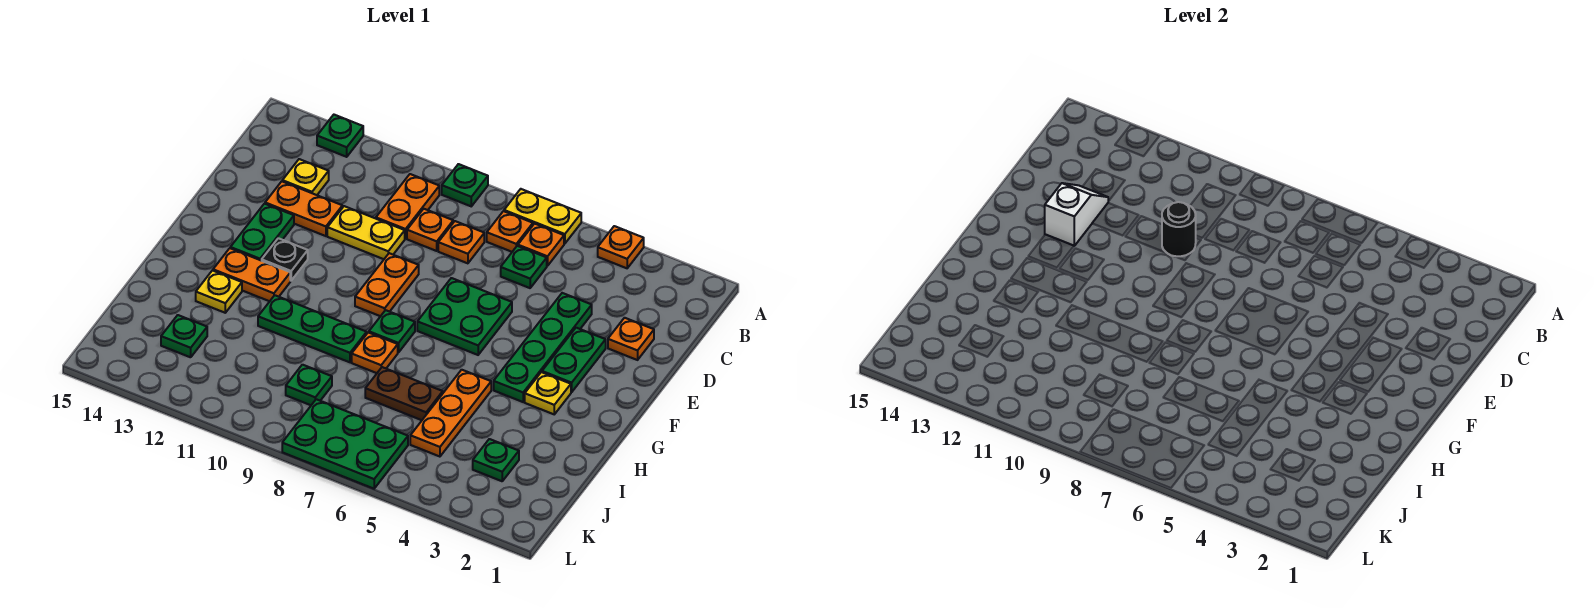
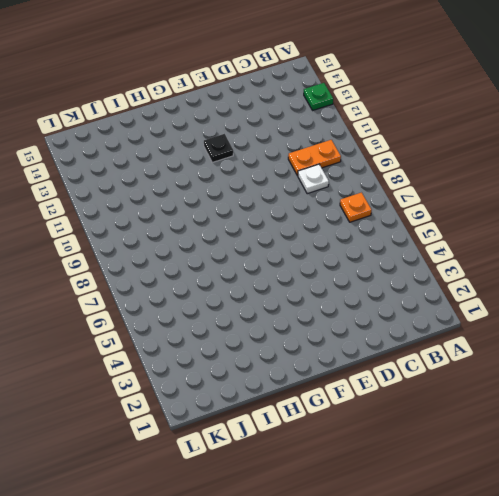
white plate C9 level 1 -> orange plate C9 level 1
none -> orange plate A4 level 1
none -> yellow plate A6:A7 level 1
none -> green plate A9 level 1
none -> orange plate B6 level 1

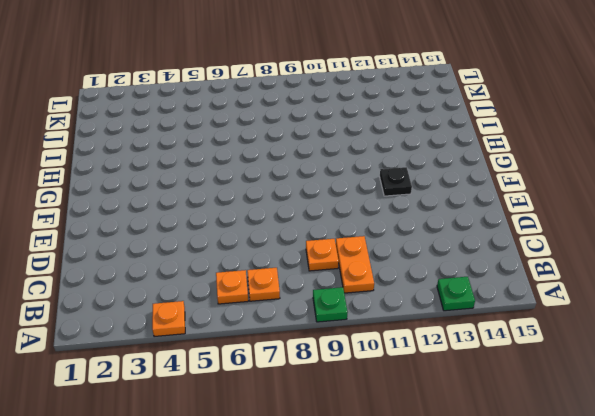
none -> yellow plate A6:A7 level 1
none -> green plate C6 level 1
none -> orange plate C8 level 1
none -> yellow plate C13 level 1

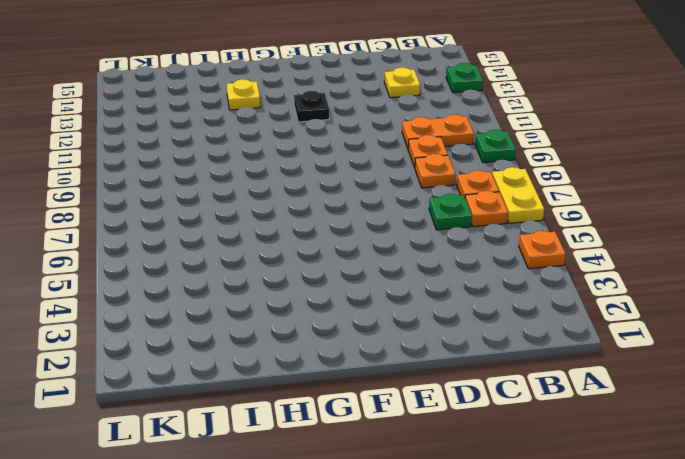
none -> orange plate D2 level 1
none -> green plate D4:G4 level 1
none -> yellow plate D10:D11 level 1
none -> orange plate D12:D13 level 1

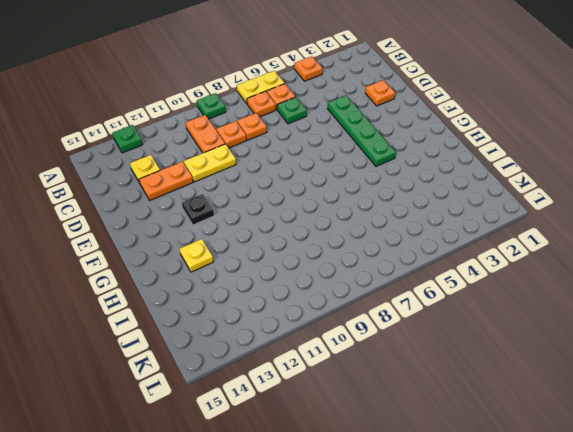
none -> green plate E3:F3 level 1
none -> green plate E6:F7 level 1
none -> orange plate E9:F9 level 1
none -> green plate E13:F13 level 1

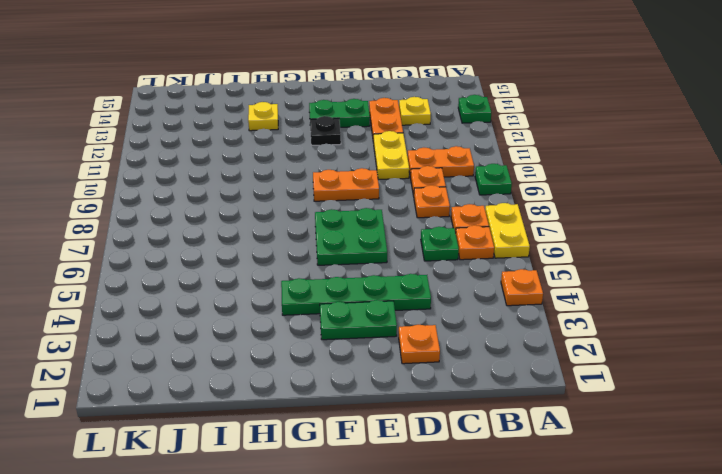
none -> yellow plate G3 level 1
none -> green plate G8 level 1
none -> orange plate G12:G13 level 1
none -> orange plate H5:J5 level 1

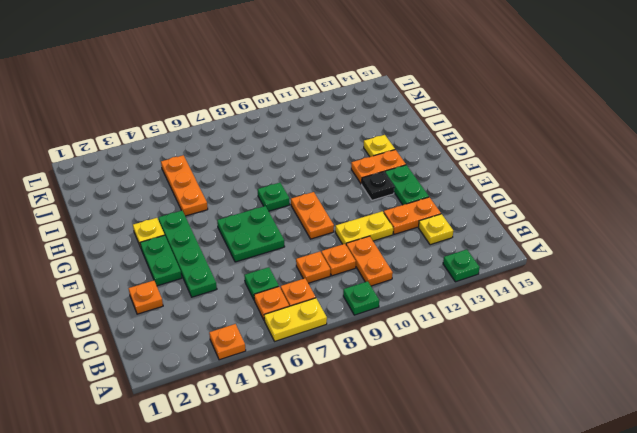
none -> orange plate H8 level 1
none -> green plate H9:H11 level 1
none -> brown plate I6:I7 level 1
none -> green plate J3 level 1

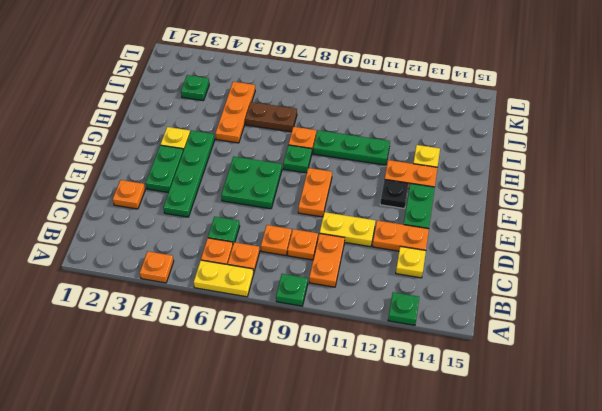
none -> green plate J9 level 1
none -> green plate J13 level 1
none -> green plate K6:L8 level 1
none -> black round brick D10 level 2

